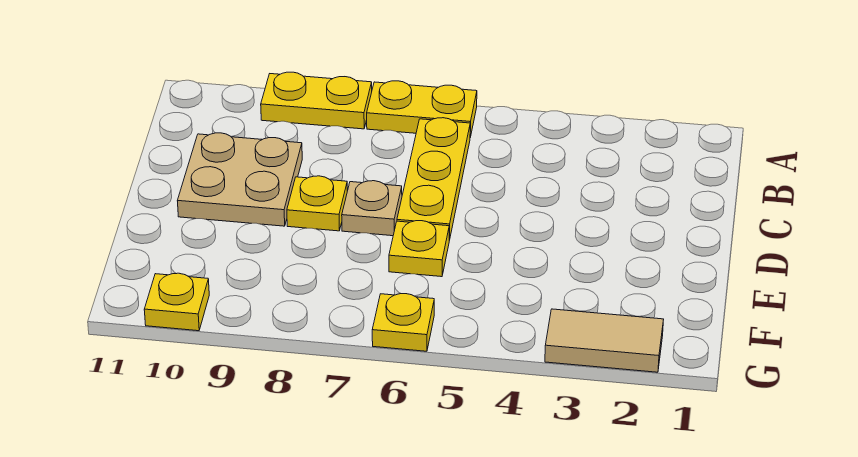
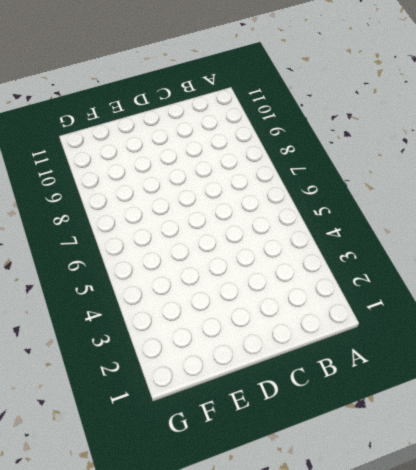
none -> yellow plate A6:A7 level 1
none -> yellow plate A8:A9 level 1

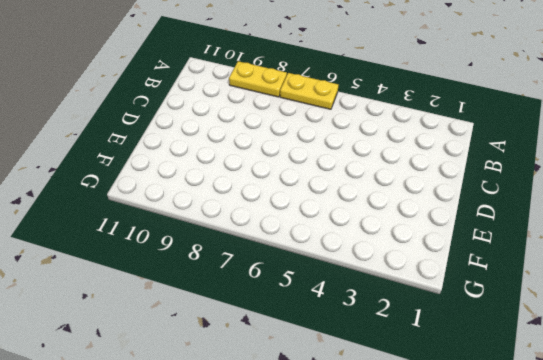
none -> yellow plate B6:D6 level 1
none -> tan plate C9:D10 level 1

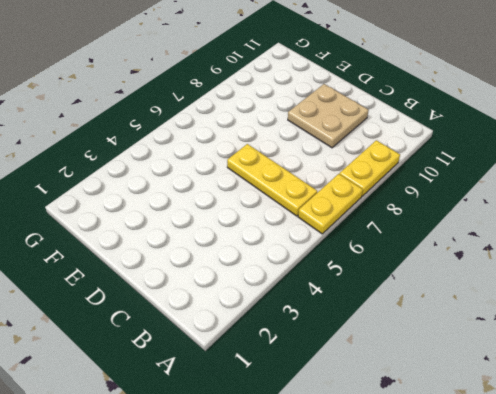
none -> tan plate D7 level 1
none -> yellow plate D8 level 1

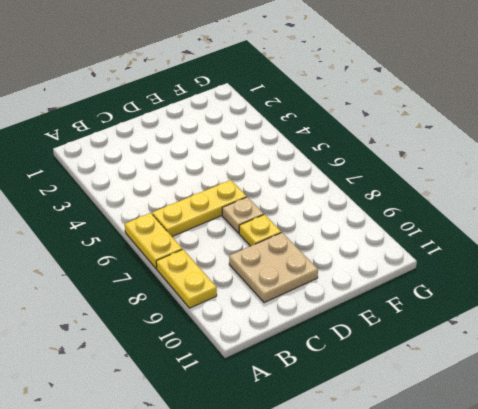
none -> yellow plate E6 level 1
none -> tan tile G2:G3 level 1

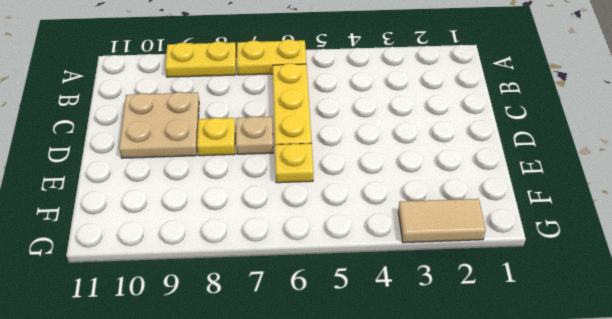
none -> yellow plate G6 level 1
none -> yellow plate G10 level 1

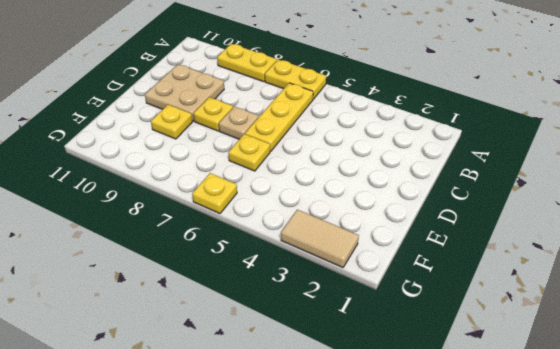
yellow plate E9 level 1 -> yellow plate G10 level 1

